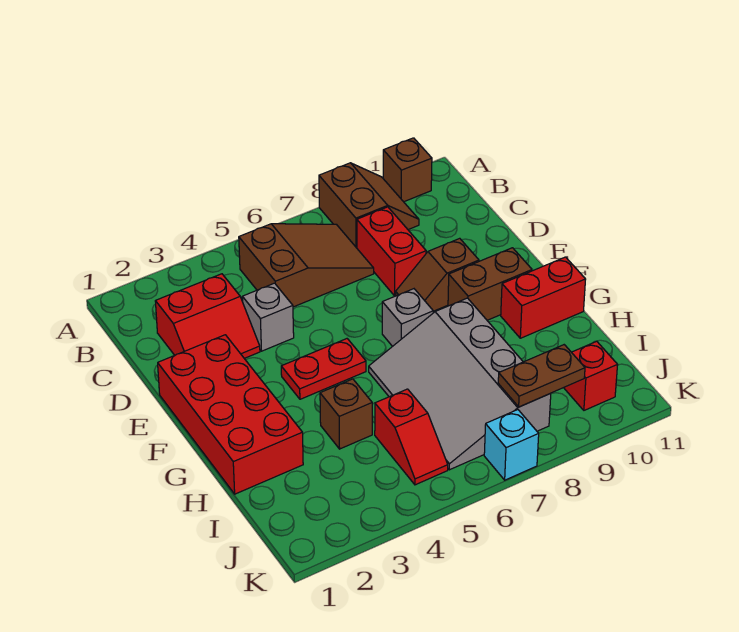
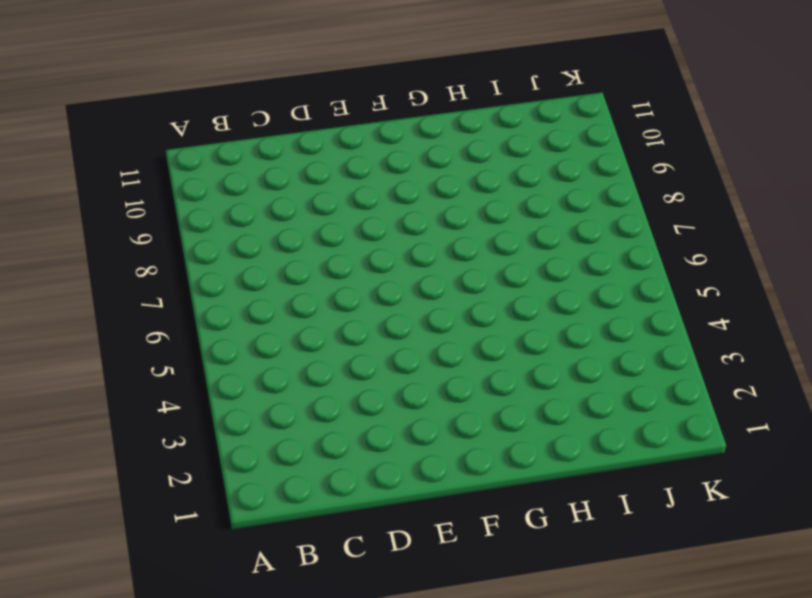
none -> brown slope A8:B9 level 1 top 8
none -> brown brick A10 level 1
none -> brown slope B5:C7 level 1 top 5

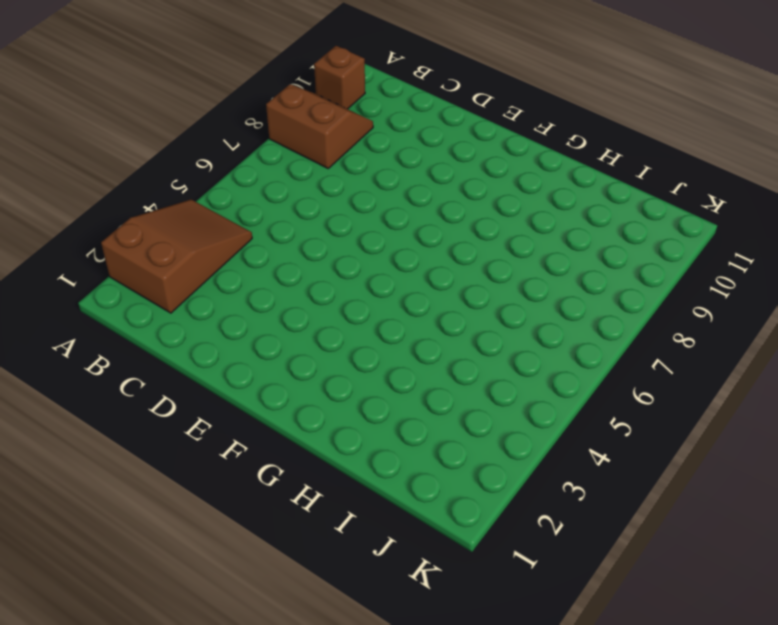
brown slope A2:B4 level 1 top 2 -> brown slope B5:C7 level 1 top 5
none -> red slope C2:D3 level 1 top C
none -> red brick C8:D8 level 1
none -> grey brick D4 level 1

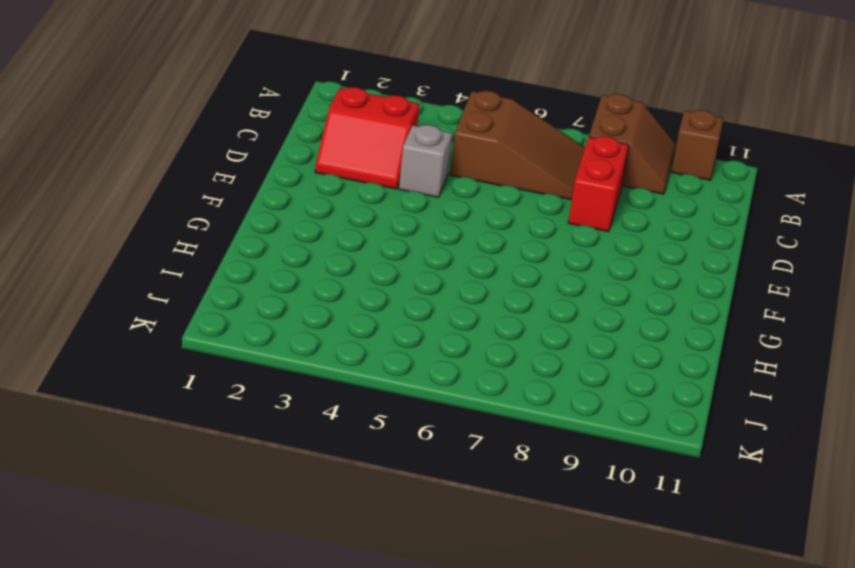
none -> red brick E1:H2 level 1
none -> brown slope E8:E9 level 1 top 9
none -> red plate F4:F5 level 1

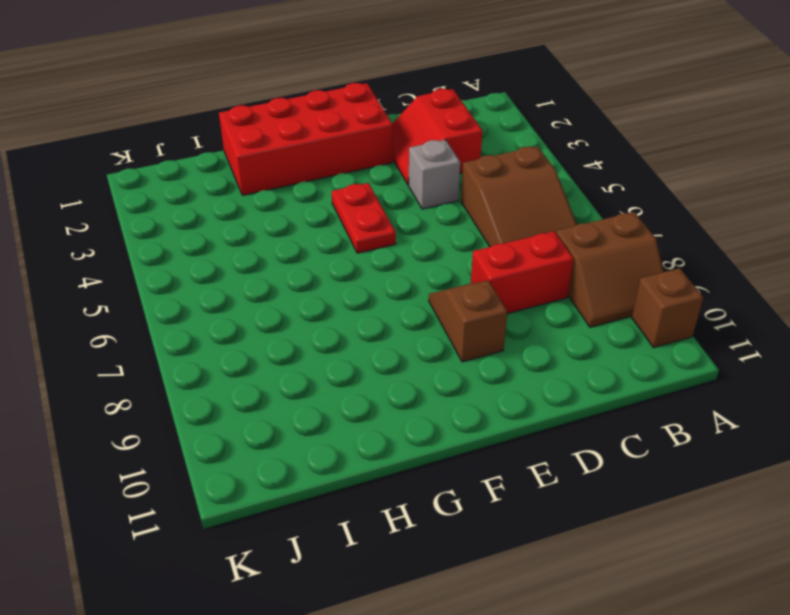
none -> grey brick F7 level 1
none -> brown brick F9:F10 level 1
none -> grey slope G6:J8 level 1 top 8

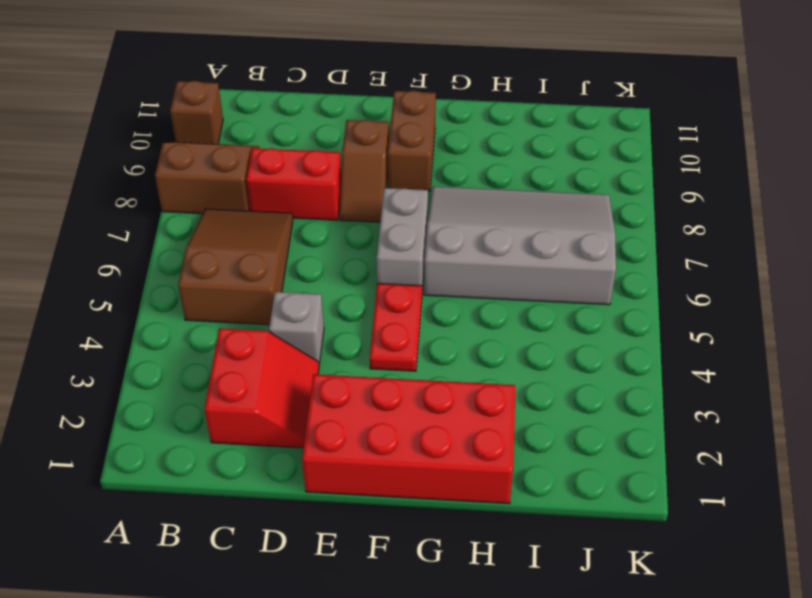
grey brick F6:F7 level 1 -> grey brick F7 level 1
grey slope G6:J8 level 1 top 6 -> grey slope G6:J8 level 1 top 8
none -> red brick G10:G11 level 1
none -> brown brick H4 level 1
none -> red slope I5:J5 level 1 top I

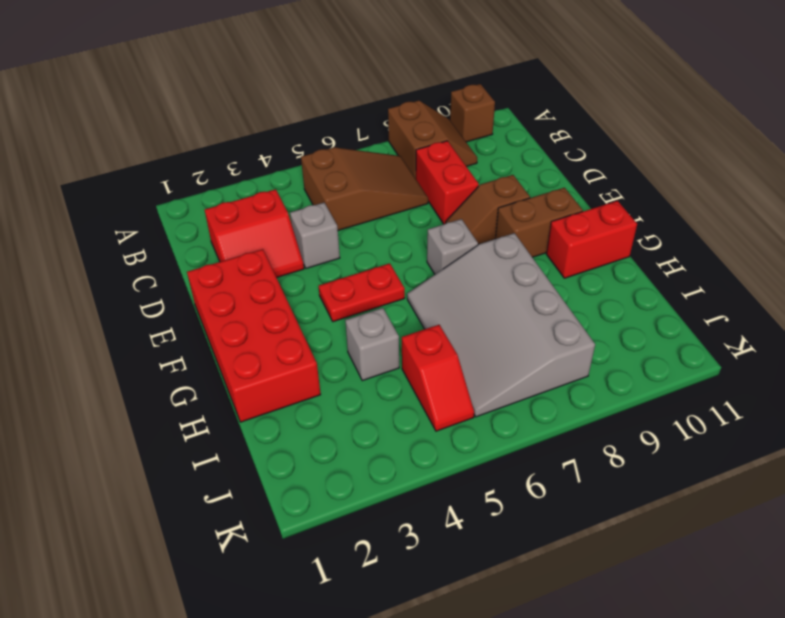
grey brick H4 level 1 -> brown brick H4 level 1
none -> red brick J10 level 1
none -> cyan brick K7 level 1
none -> brown plate J8:J9 level 2

